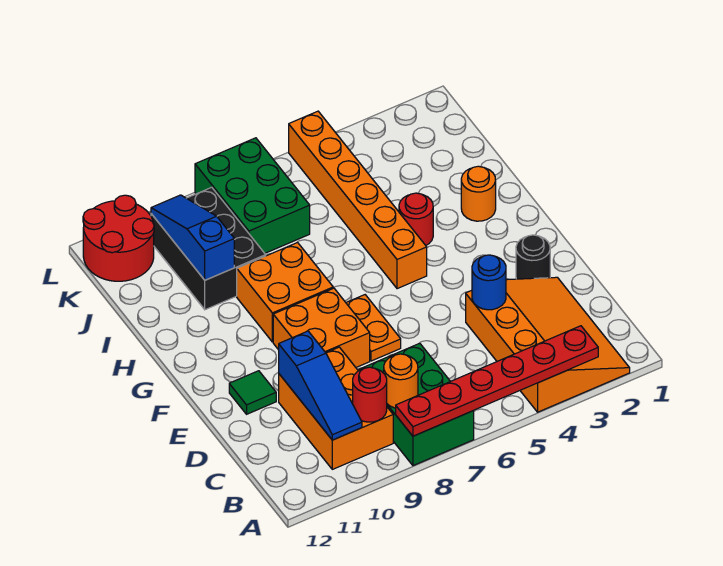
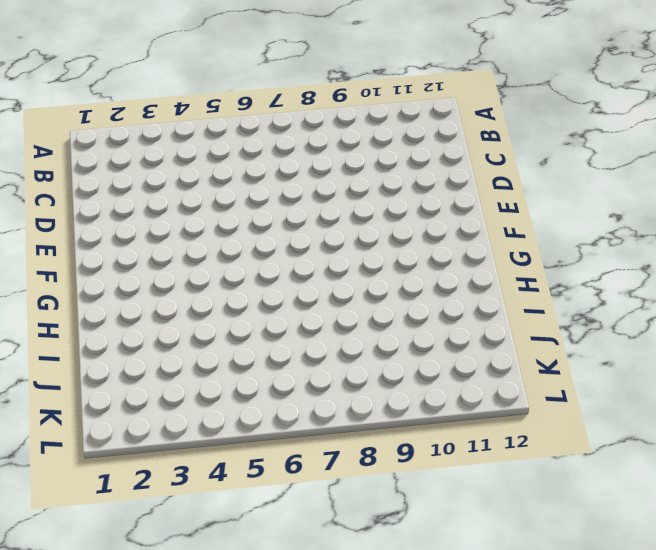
none -> orange slope A2:D4 level 1 top 4
none -> green brick A7:C8 level 1
none -> orange brick B9:D10 level 1

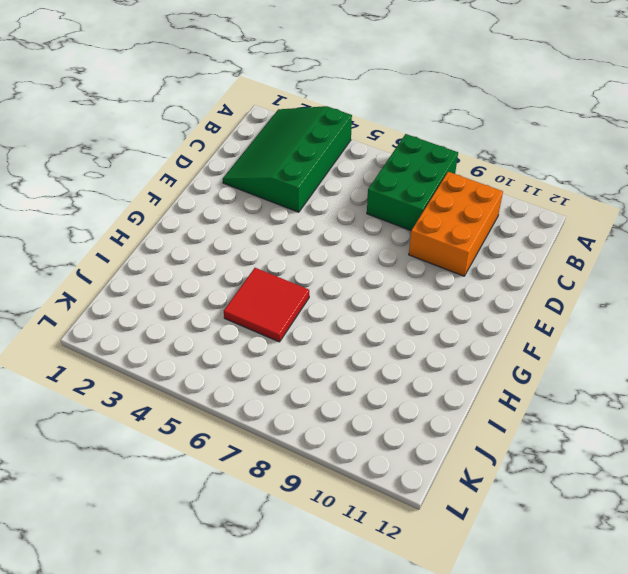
green slope A2:D4 level 1 top 4 -> orange slope A2:D4 level 1 top 4
red tile H5:I6 level 1 -> orange brick G5:L5 level 1
none -> black round brick E2 level 1
none -> orange plate E7:F7 level 1
none -> orange brick E8:F9 level 1

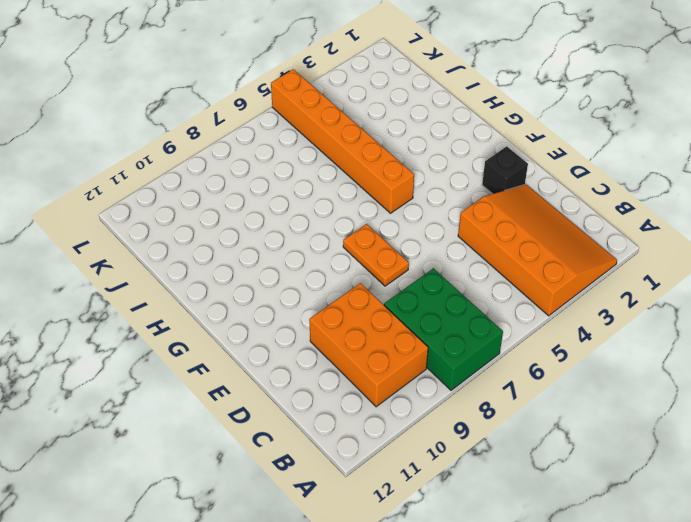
black brick E2 level 1 -> black round brick E2 level 1
none -> orange brick E8:F9 level 1
none -> green tile E11 level 1
none -> orange brick G8:H9 level 1

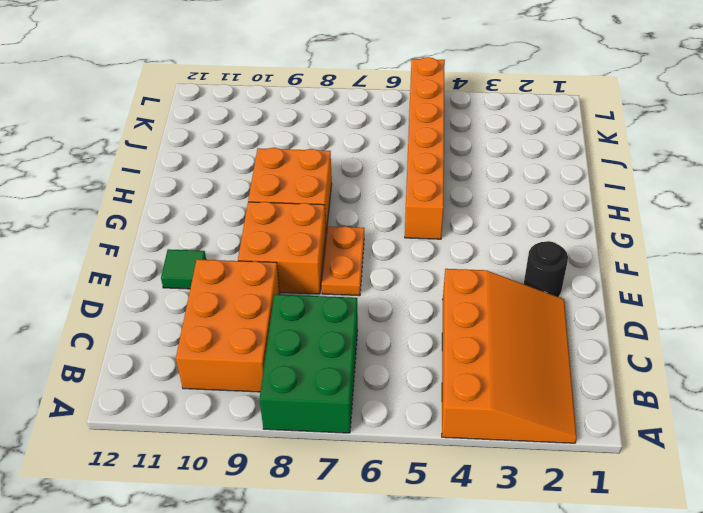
none -> orange round brick H2 level 1
none -> red round brick H4 level 1
none -> black brick I9:K10 level 1

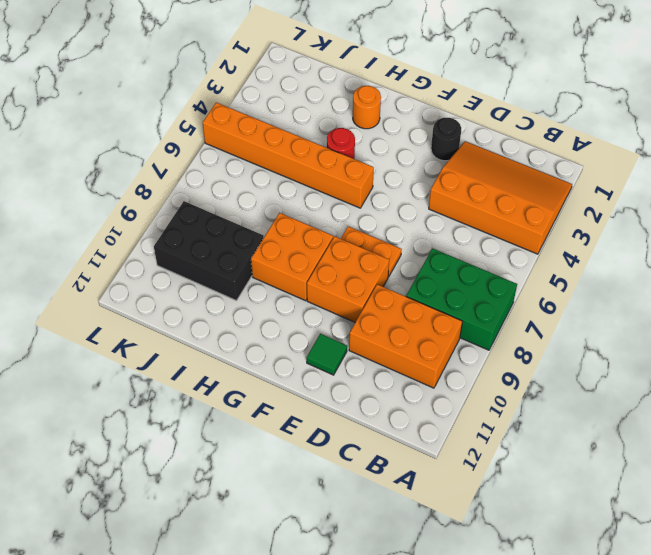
none -> green brick J7:L8 level 1
none -> red round brick K11:L12 level 1
none -> red plate A3:A8 level 2

